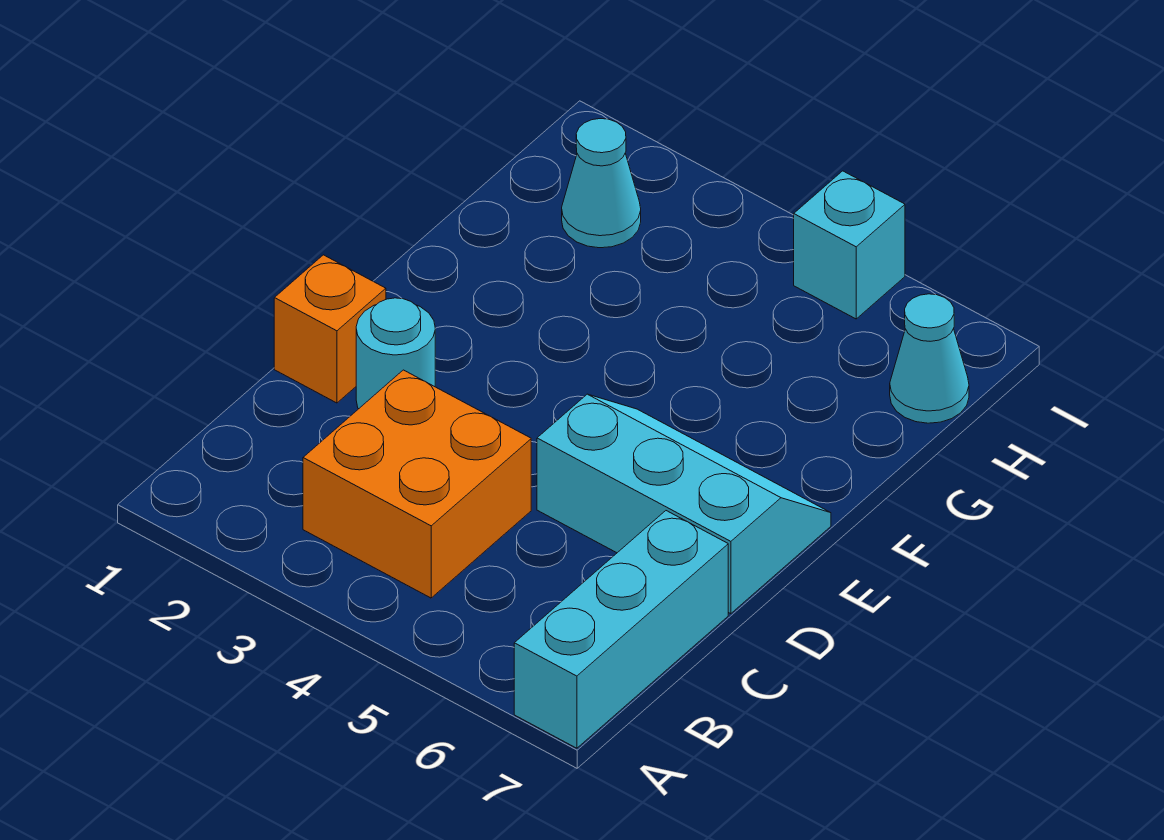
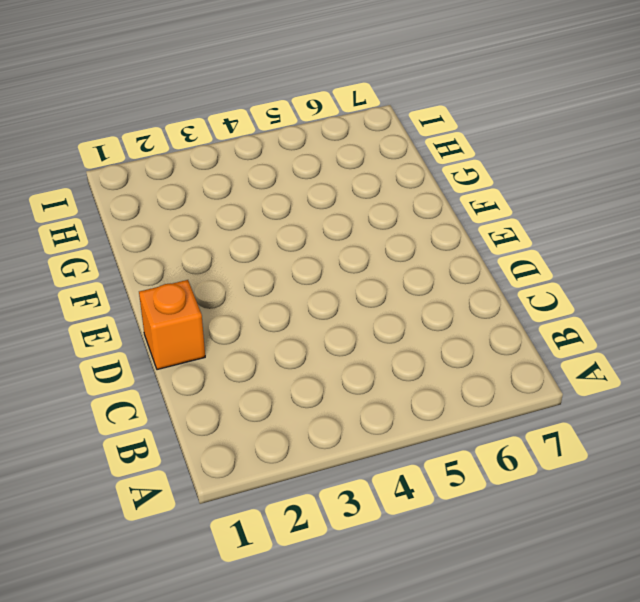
none -> cyan brick A7:C7 level 1
none -> orange brick B3:C4 level 1

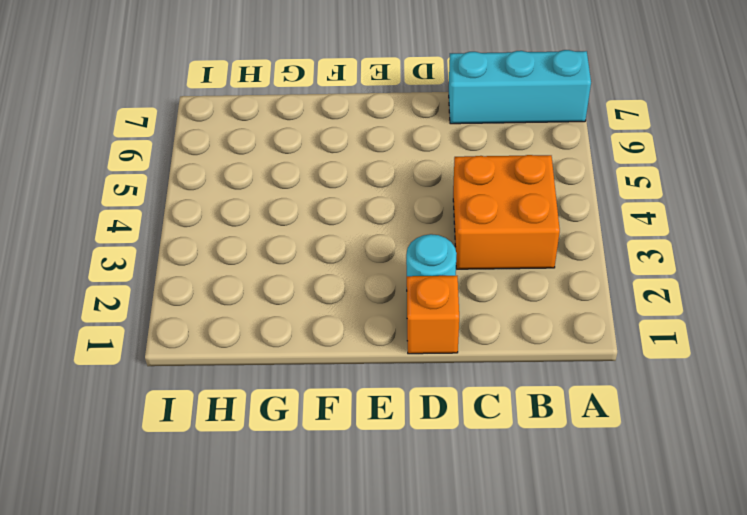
none -> cyan slope D5:E7 level 1 top D
none -> cyan cone H2 level 1

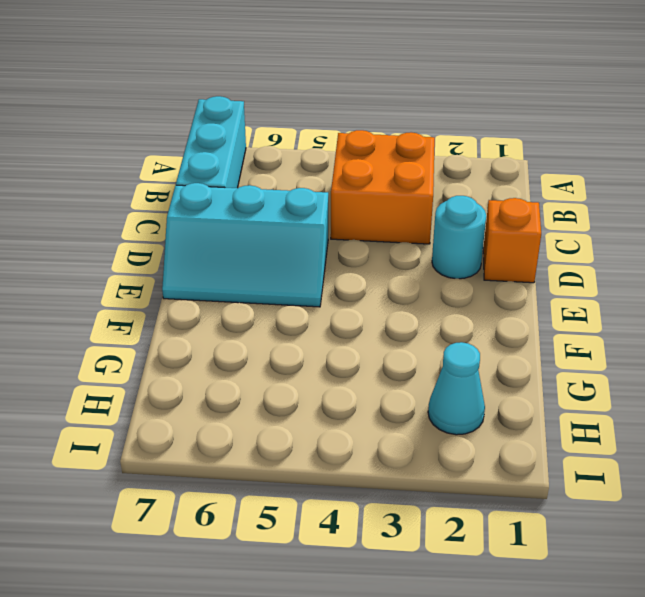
none -> cyan cone H7 level 1
none -> cyan brick I5 level 1

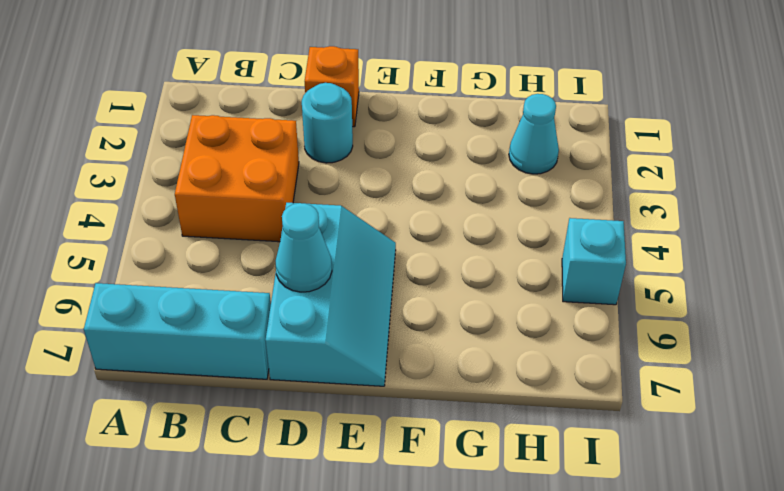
cyan cone D6 level 2 -> cyan cone H7 level 1

